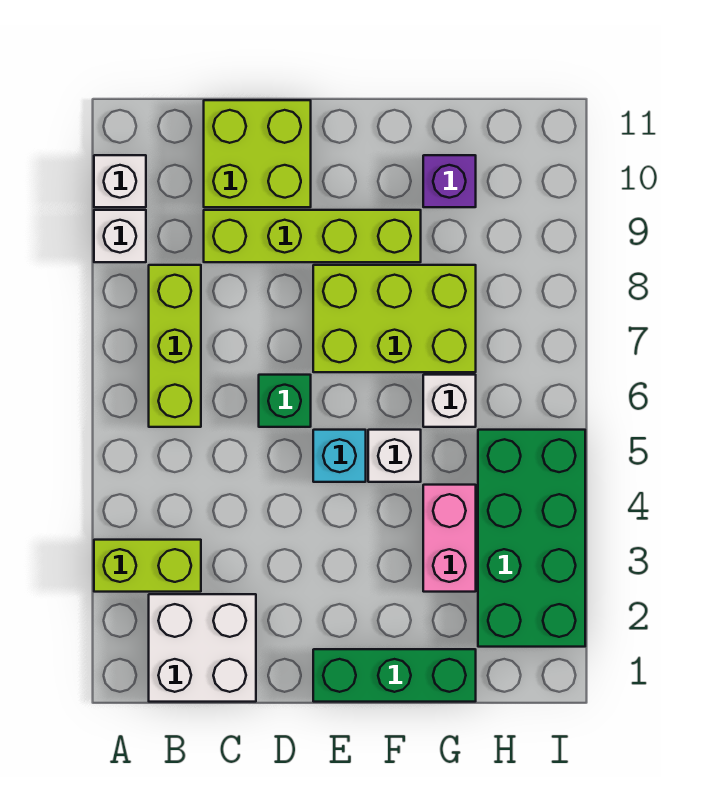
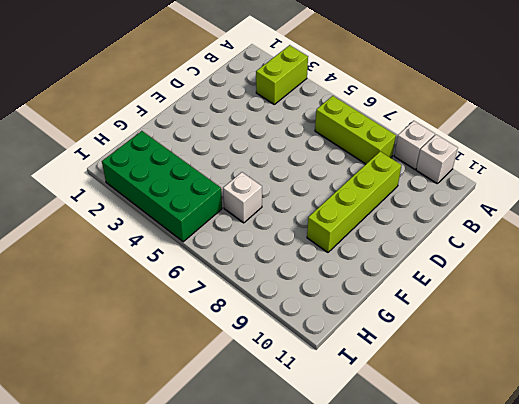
none -> white brick B1:C2 level 1
none -> lime brick C10:D11 level 1
none -> green brick D6 level 1

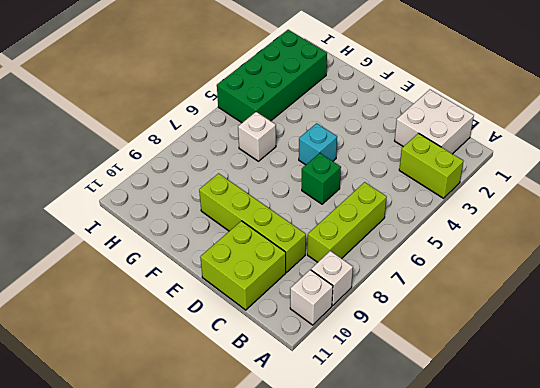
none -> green brick E1:G1 level 1
none -> lime brick E7:G8 level 1
none -> white brick F5 level 1

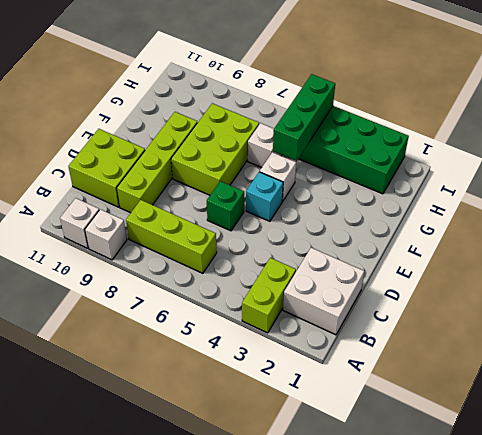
green brick G5:I5 level 2 -> green brick E1:G1 level 1
none -> pink brick G3:G4 level 1
none -> purple brick G10 level 1

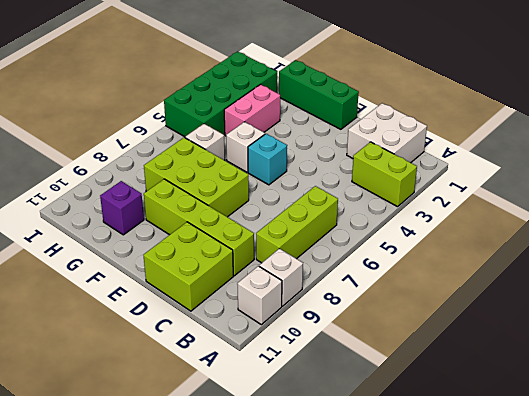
none -> green brick D6 level 1

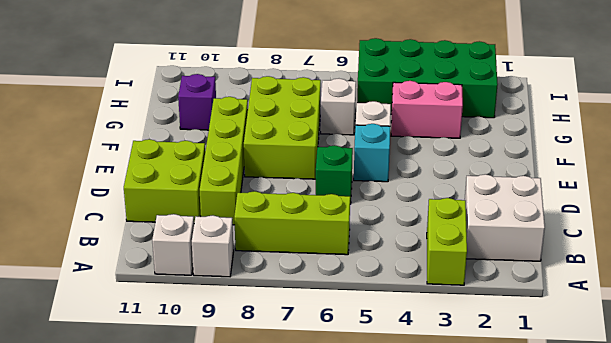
none -> green brick E1:G1 level 1

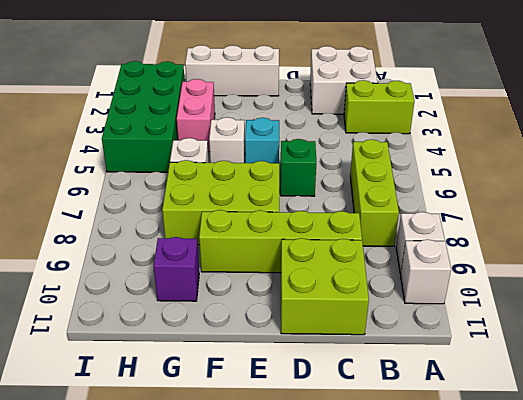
white brick E1:G1 level 1 -> green brick E1:G1 level 1

